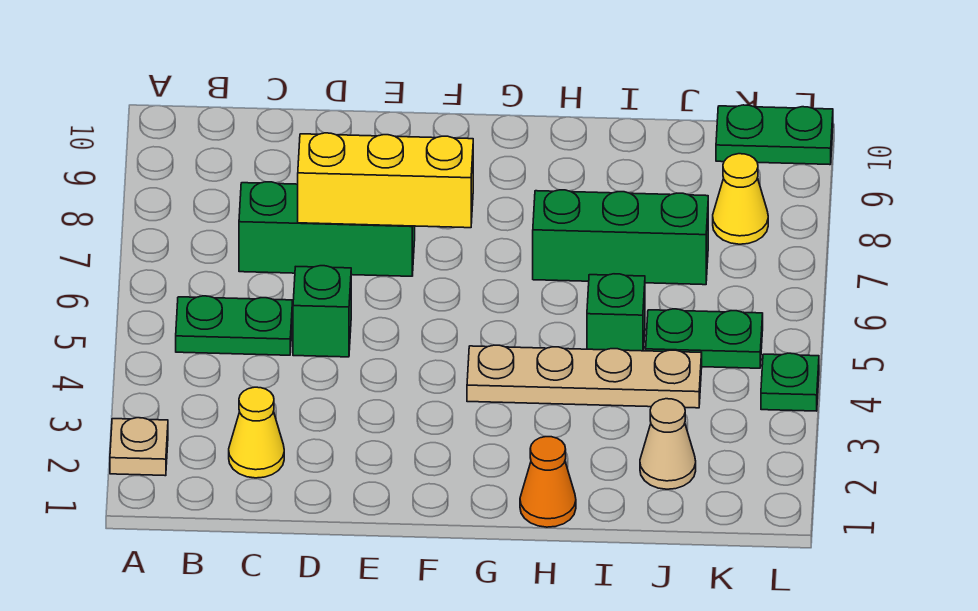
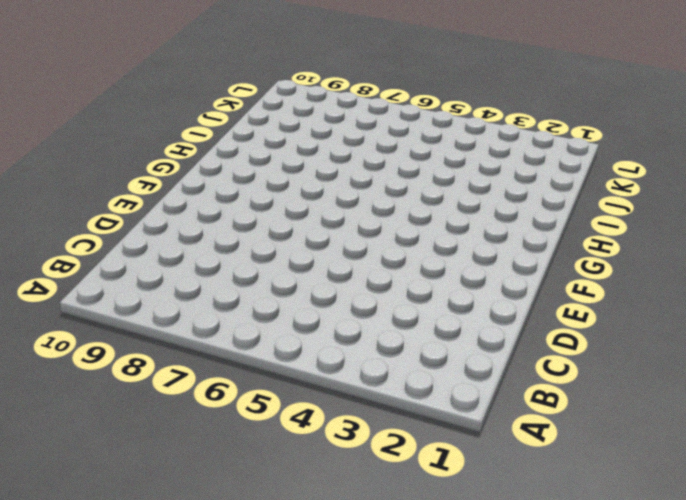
none -> tan plate A2 level 1
none -> green plate B5:C5 level 1
none -> yellow cone C2 level 1

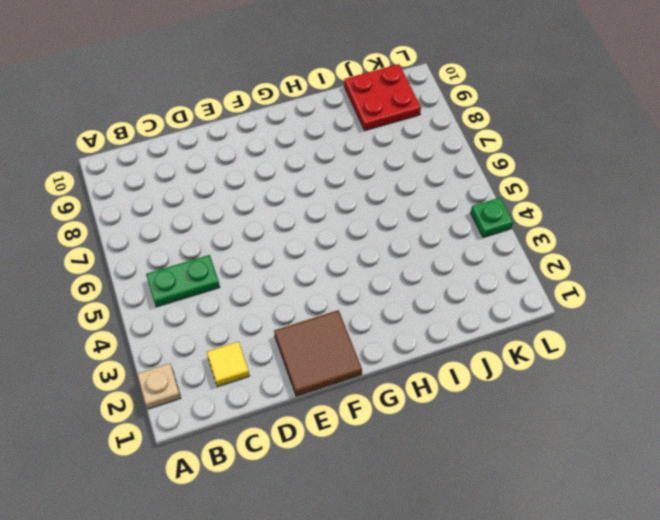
yellow tile C2 level 1 -> yellow cone C2 level 1
brown tile E1:F2 level 1 -> none
red plate J9:K10 level 1 -> green plate K10:L10 level 1
none -> green brick C7:E7 level 1
none -> green brick D5 level 1
none -> tan plate G4:J4 level 1

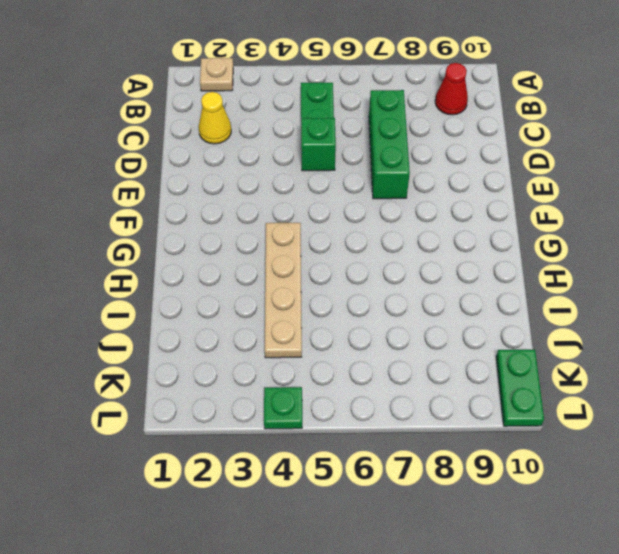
red cone B9 level 1 -> none
none -> orange cone H1 level 1
none -> green brick H7:J7 level 1
none -> green brick I5 level 1

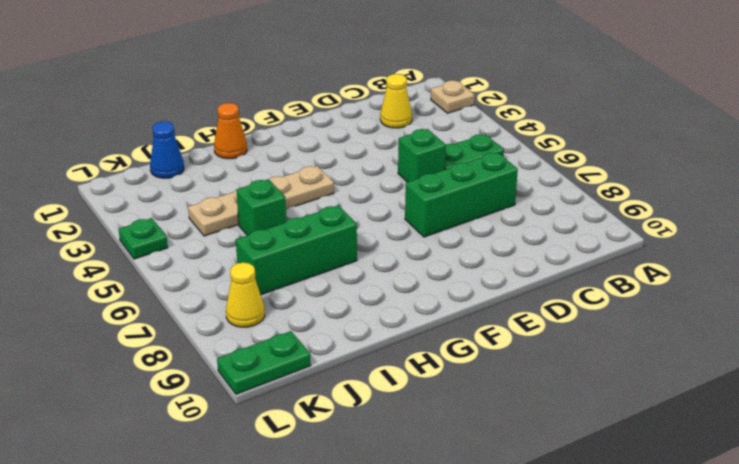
blue cone J1 level 1 -> none
none -> tan cone J2 level 1
none -> green plate J5:K5 level 1
none -> yellow brick D7:F7 level 2

